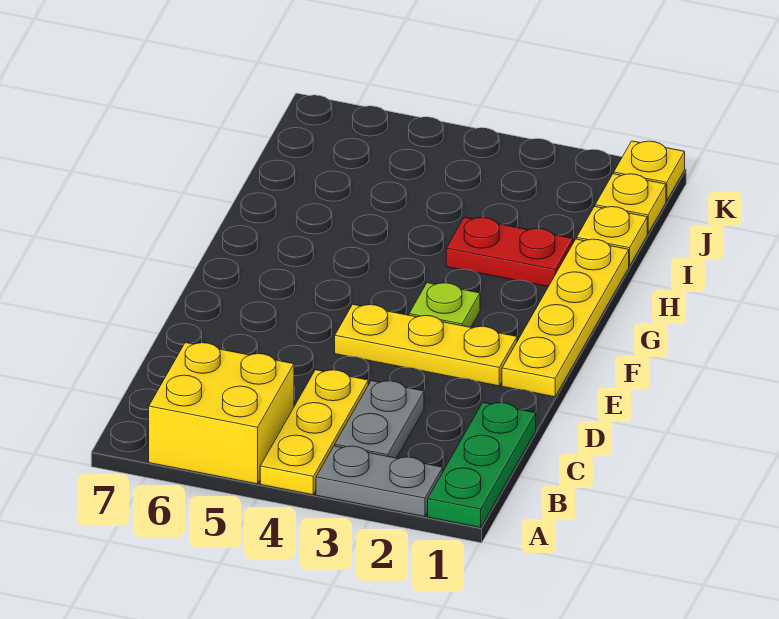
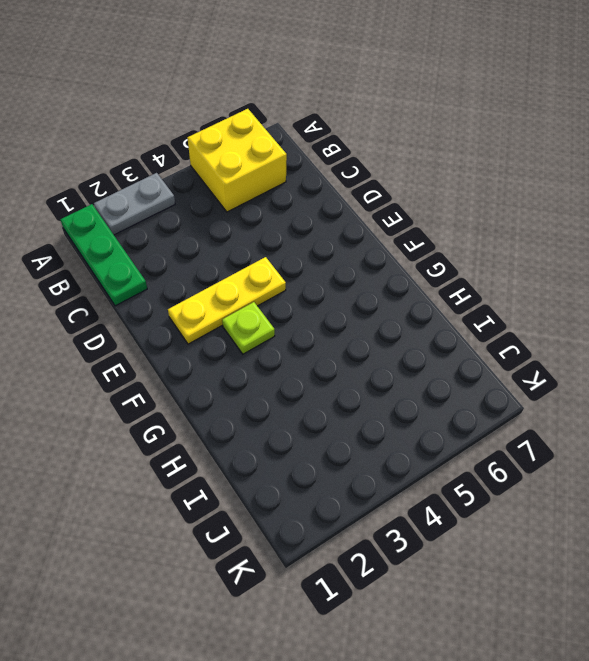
none -> yellow plate A4:C4 level 1
none -> grey plate B3:C3 level 1
none -> yellow plate E1:H1 level 1

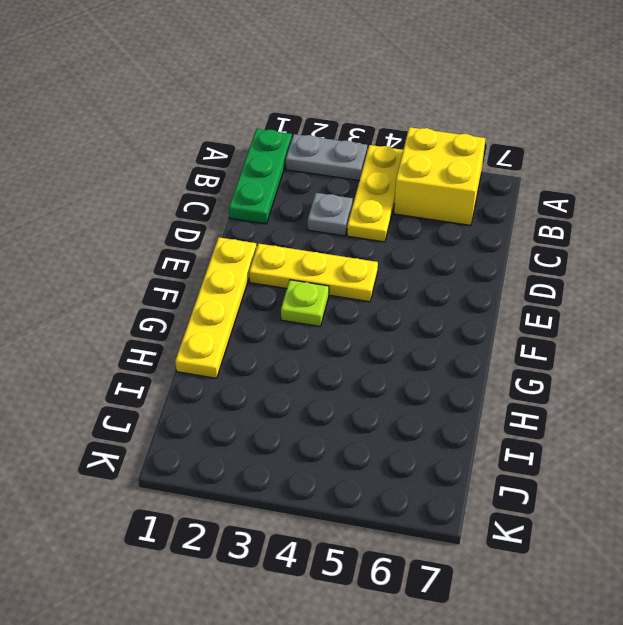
grey plate C3 level 1 -> grey plate B3:C3 level 1
none -> red plate H2:H3 level 1
none -> yellow plate I1 level 1
none -> yellow plate J1 level 1

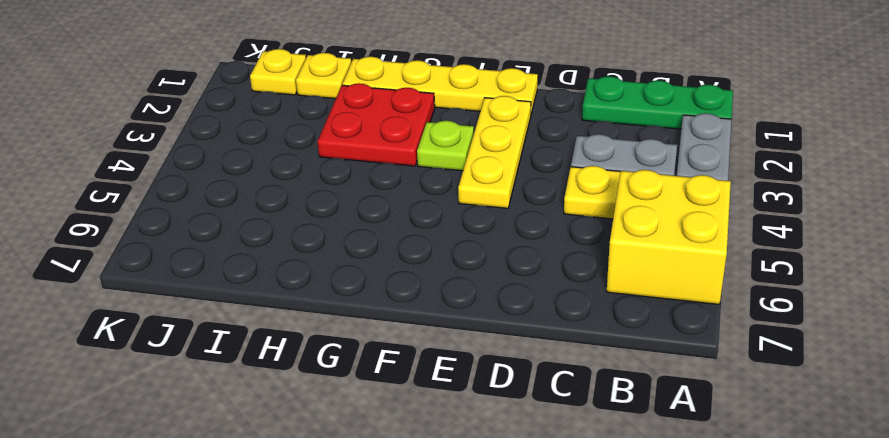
red plate G2:H3 level 1 -> red plate H2:H3 level 1
none -> yellow plate K1 level 1

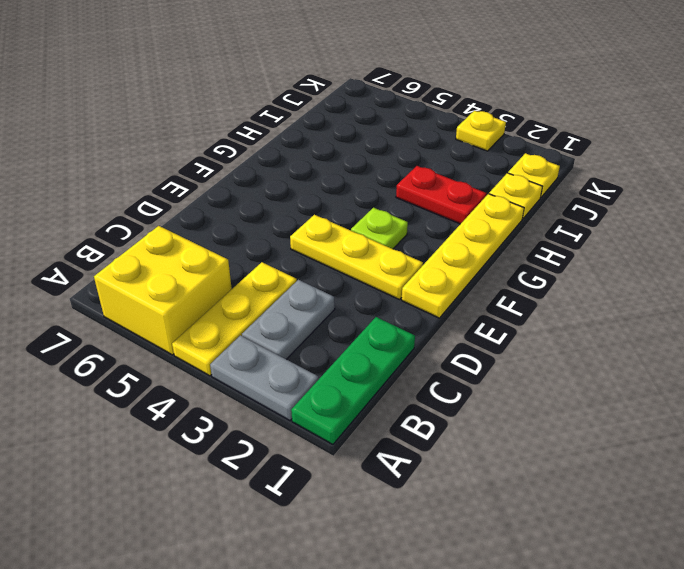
yellow plate K3 level 1 -> yellow plate K1 level 1

